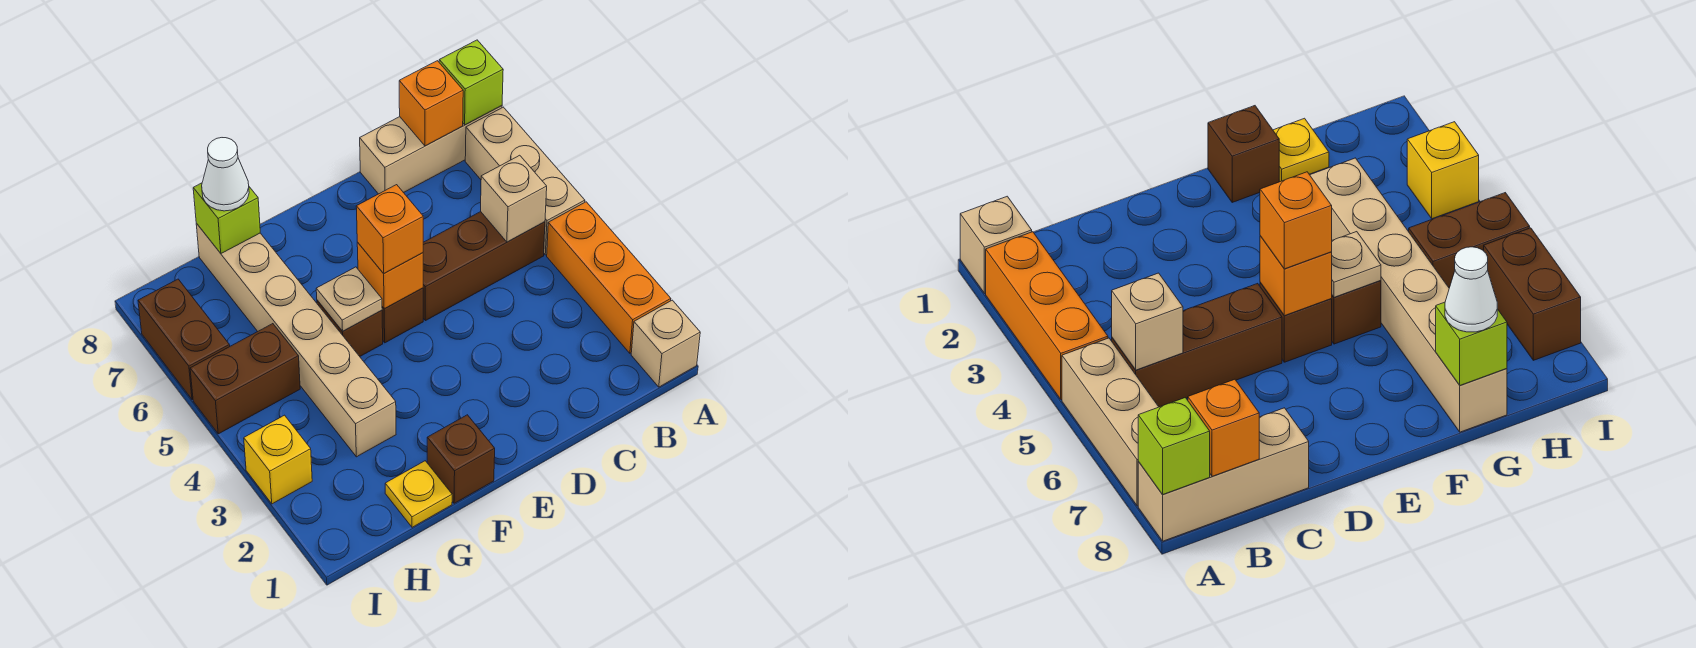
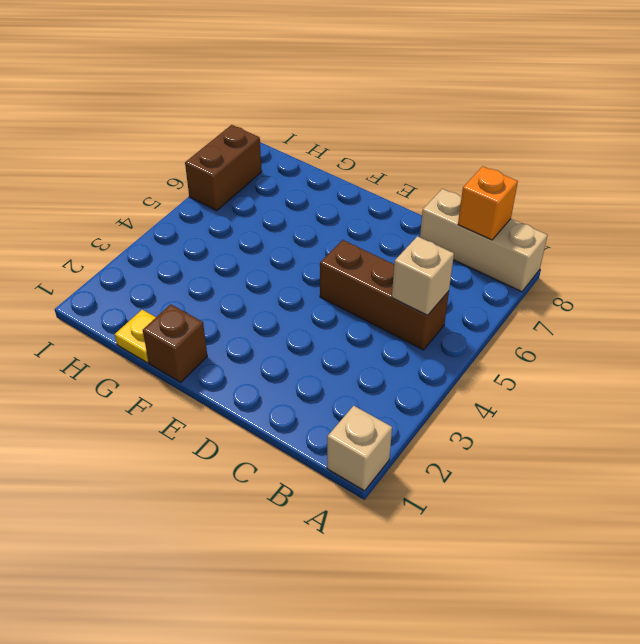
none -> orange brick A2:A4 level 1
none -> tan brick A5:A7 level 1
none -> brown brick E5 level 1

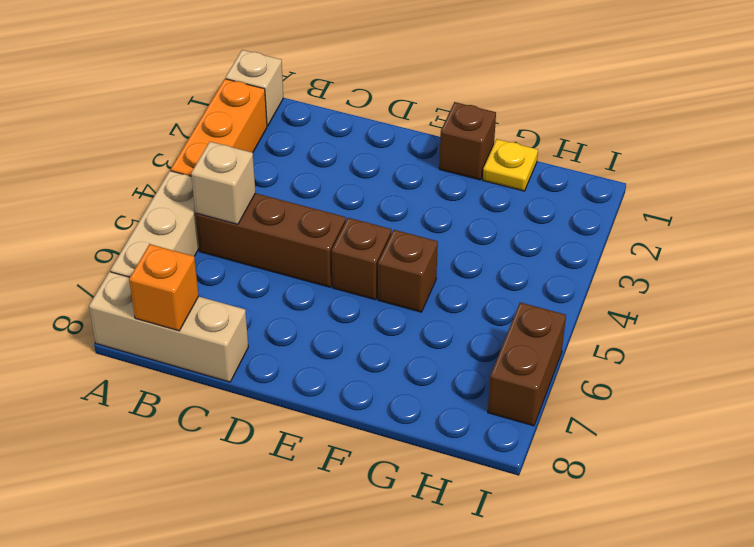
none -> tan brick G3:G8 level 1
none -> brown brick H5:I5 level 1
none -> yellow brick I3 level 1

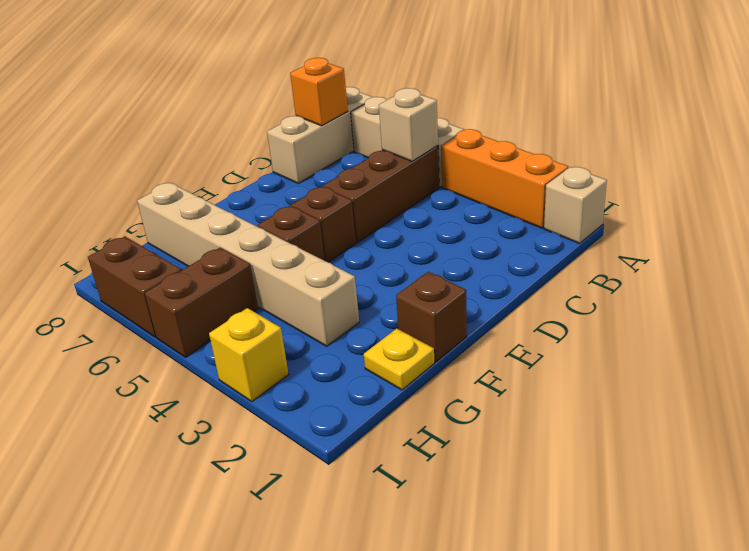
none -> lime brick A8 level 2
none -> orange brick E5 level 2
none -> tan plate F5 level 2

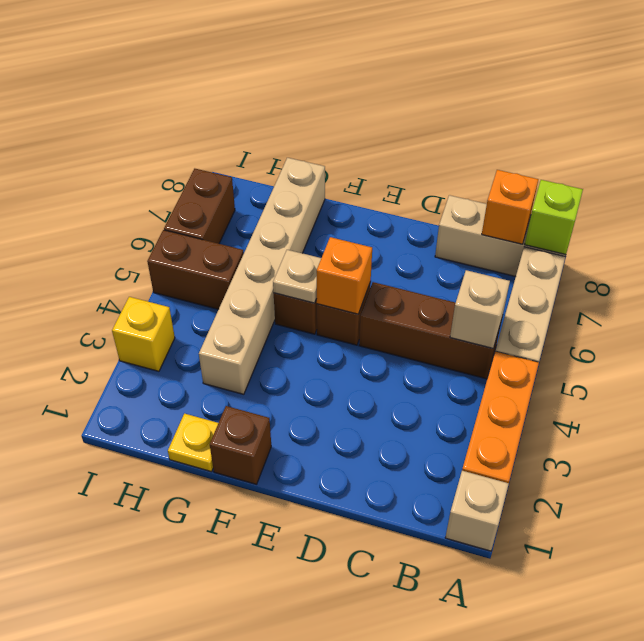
none -> lime brick G8 level 2
none -> orange brick E5 level 3
none -> white cone G8 level 3

